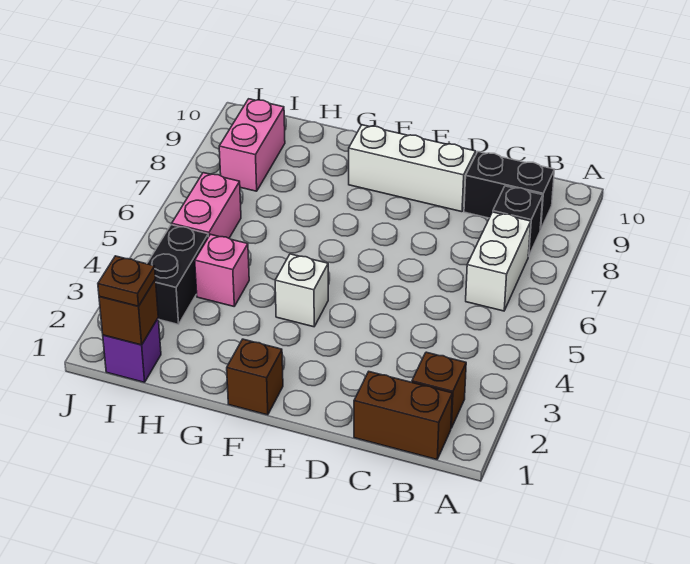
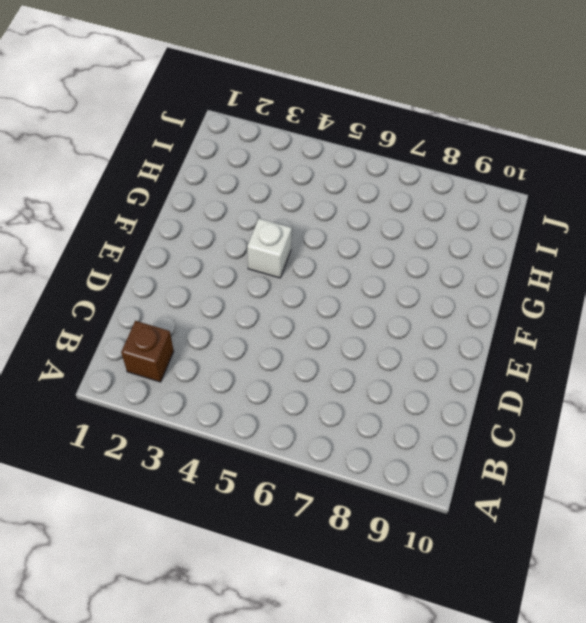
none -> brown brick B1:C1 level 1
none -> white brick B6:B7 level 1
none -> black brick B8 level 1

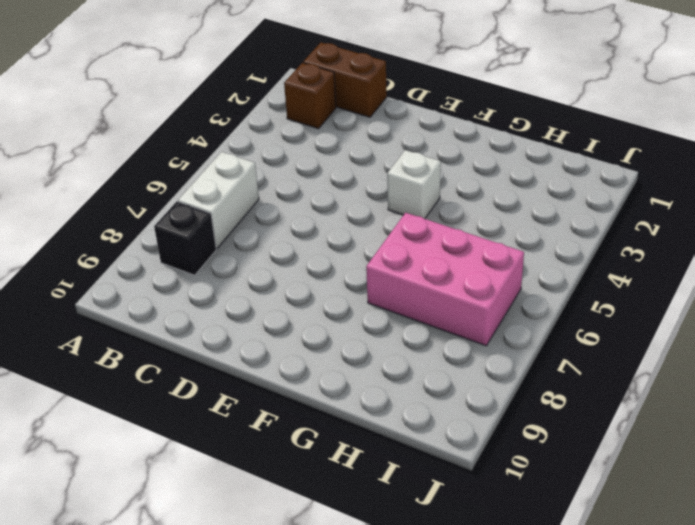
pink brick G6:I7 level 1 -> pink brick I5:I6 level 1
none -> black brick B9:C9 level 1
none -> white brick D9:F9 level 1
none -> brown brick F1 level 1

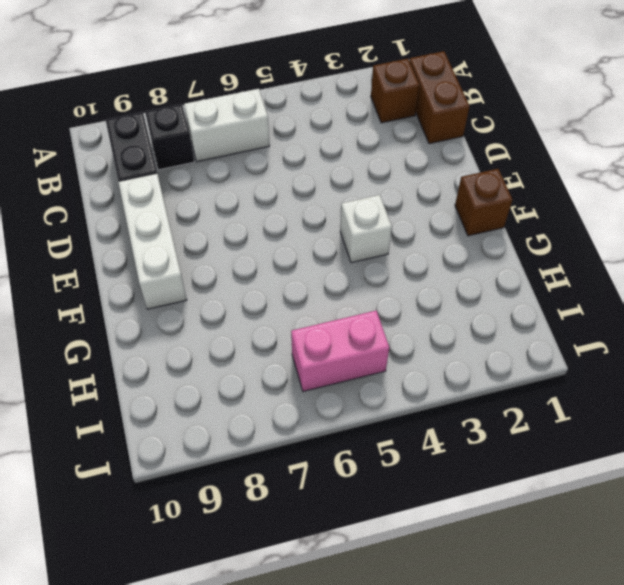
none -> pink brick H4 level 1
none -> purple brick I1 level 1
none -> black brick I3:I4 level 1

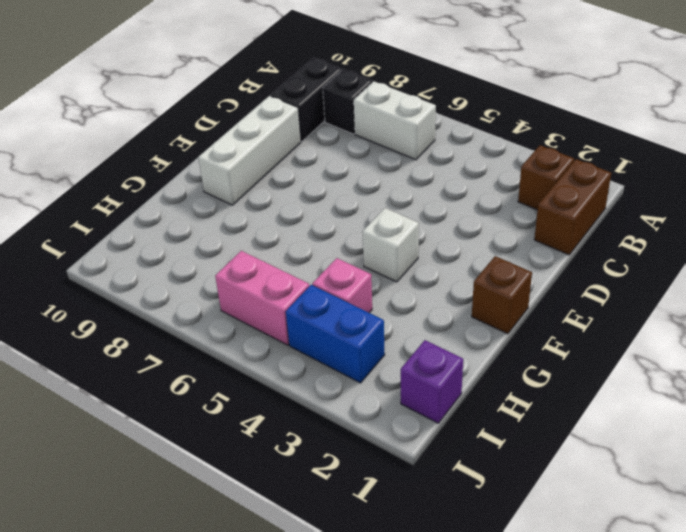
blue brick I3:I4 level 1 -> black brick I3:I4 level 1
none -> pink brick I8:I9 level 1
none -> brown brick I1 level 2
none -> brown plate I1 level 3

